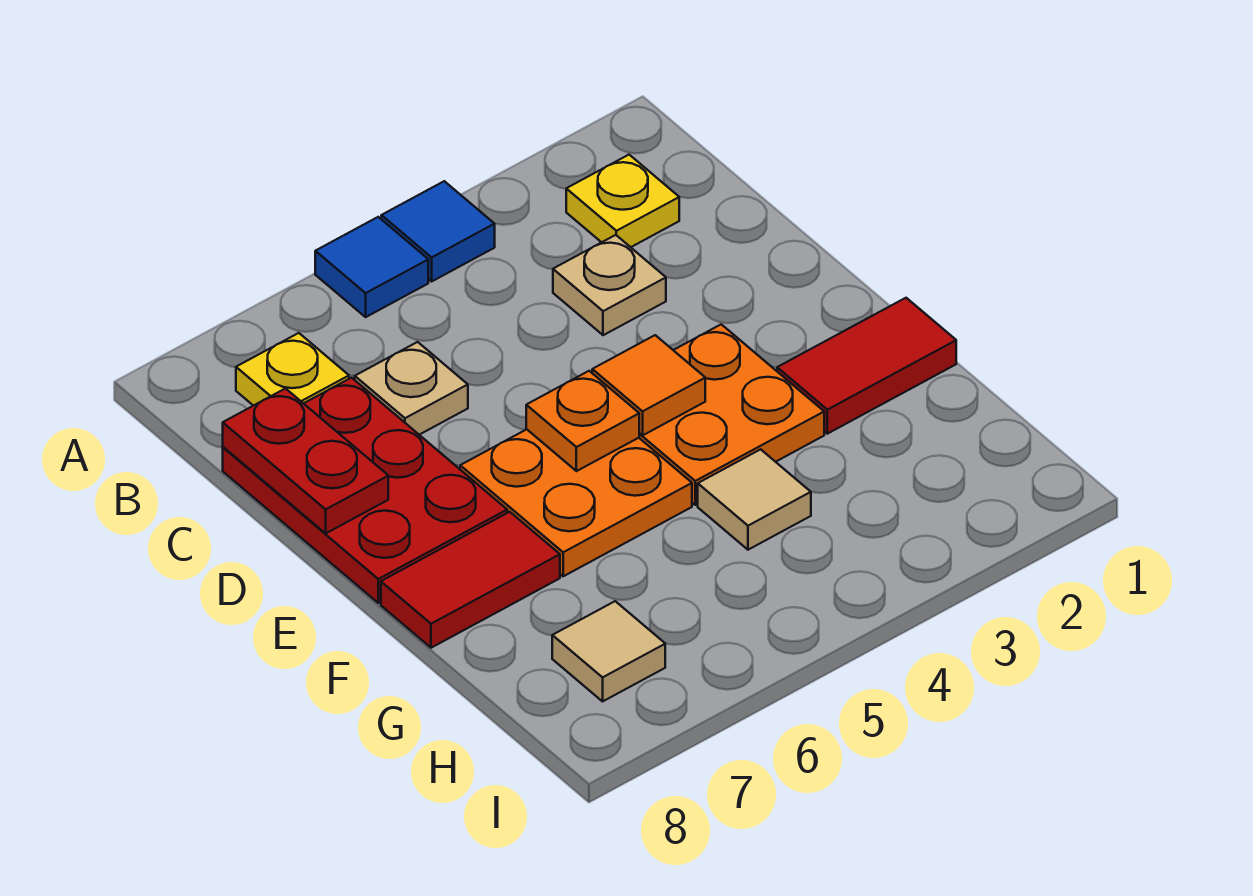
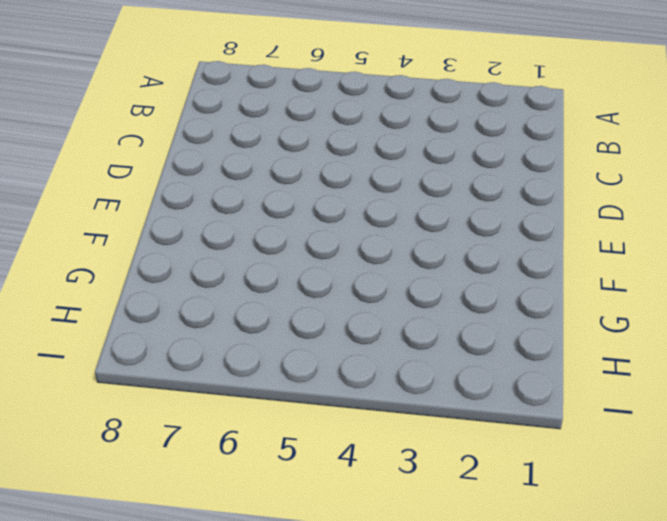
none -> blue tile A4 level 1
none -> blue tile A5 level 1
none -> yellow plate B2 level 1

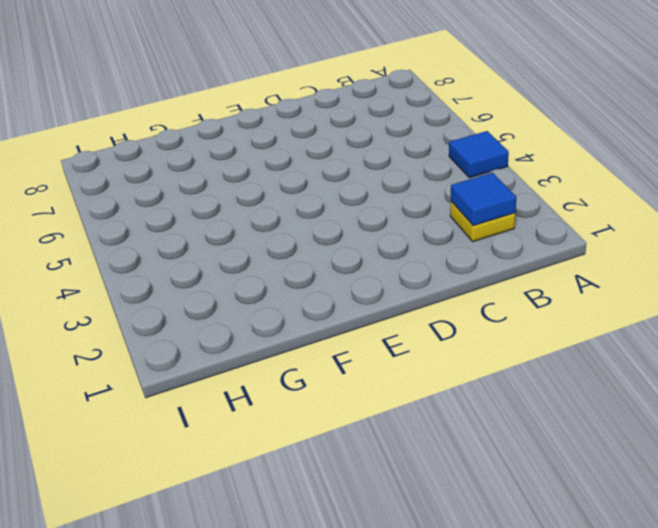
blue tile B2 level 2 -> blue tile A5 level 1
none -> yellow plate B7 level 1
none -> tan plate C3 level 1
none -> tan plate C6 level 1

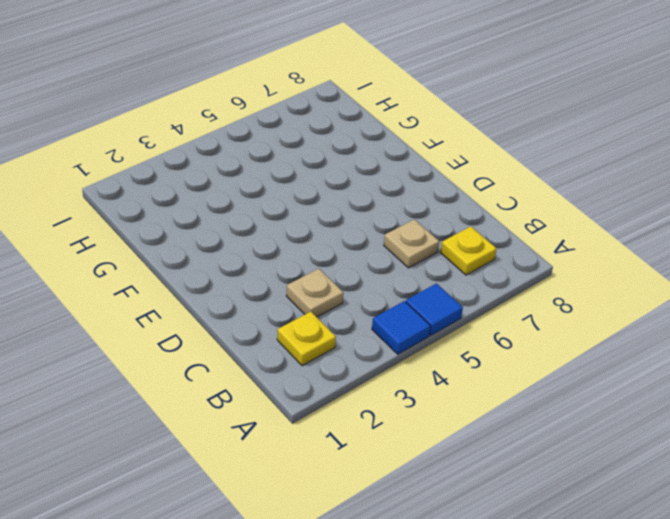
none -> red plate C7:E8 level 1
none -> orange plate E3:F4 level 1
none -> orange plate E5:F6 level 1

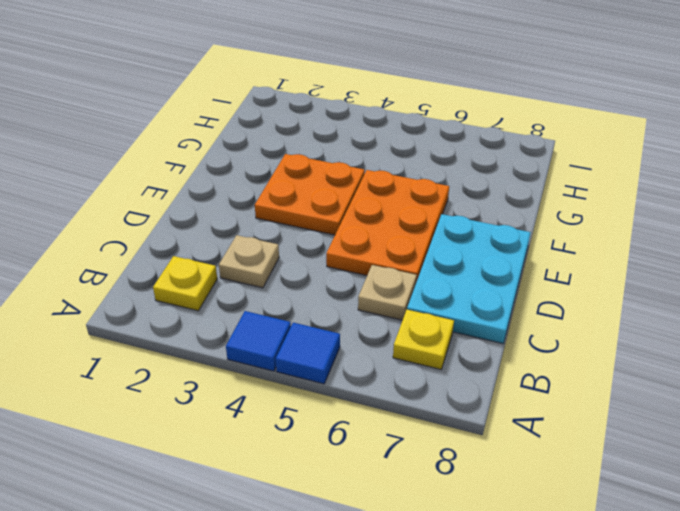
cyan plate C7:E8 level 1 -> red plate C7:E8 level 1
orange plate D5:F6 level 1 -> orange plate E5:F6 level 1
none -> red tile F1:F2 level 1
none -> red tile F7:F8 level 1
none -> tan tile G4 level 1

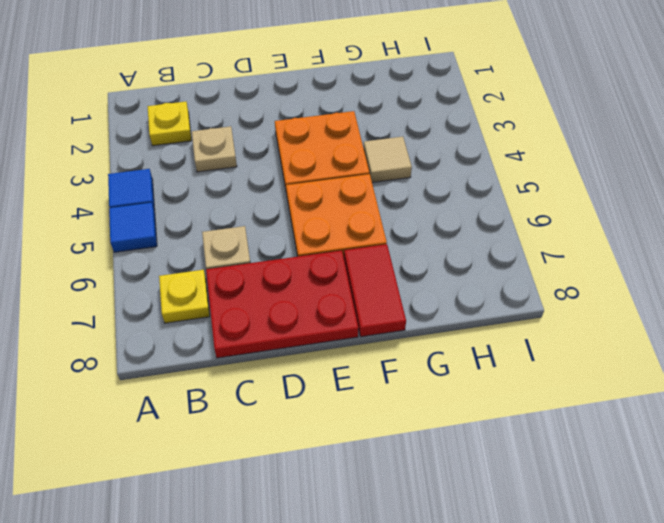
none -> red tile F1:F2 level 1
none -> tan tile H7 level 1
none -> red plate C8:D8 level 2

